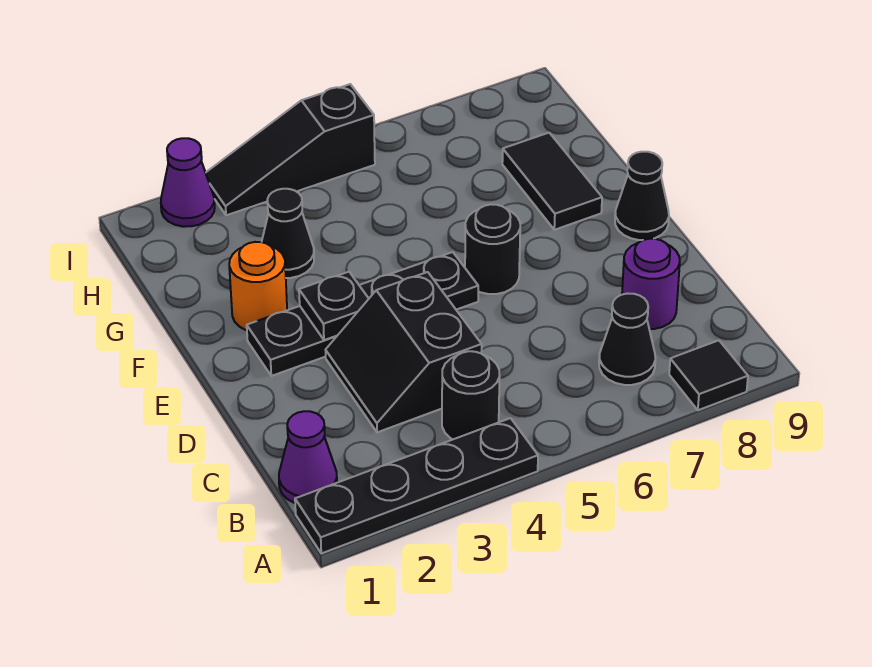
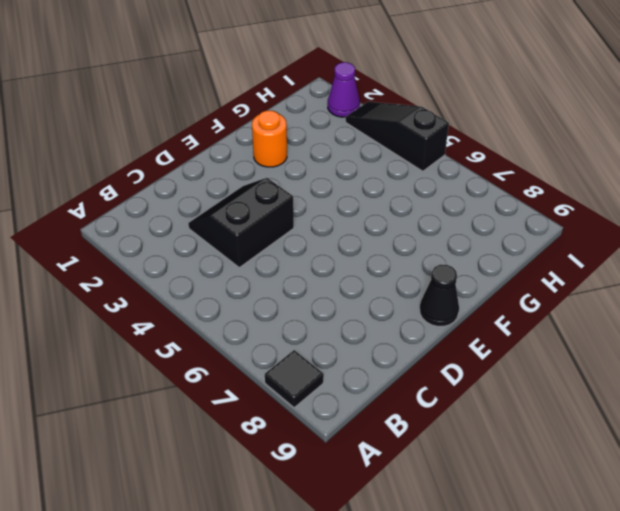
none -> black plate A1:A4 level 1
none -> purple cone B1 level 1
none -> black round brick B4 level 1

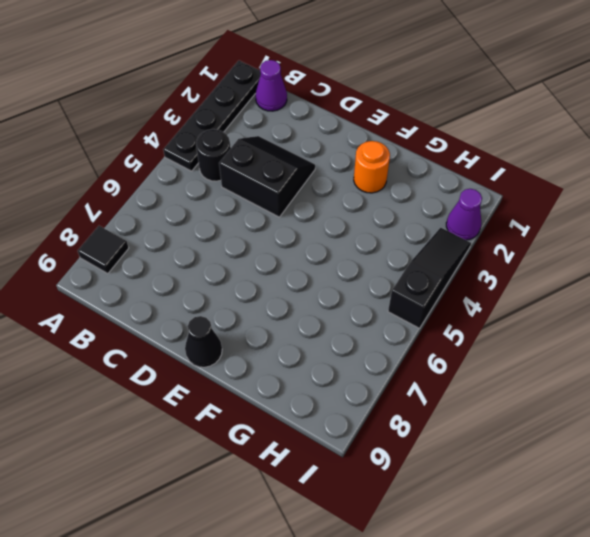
none -> black cone B7 level 1
none -> purple round brick C8 level 1
none -> black plate E2:E5 level 1

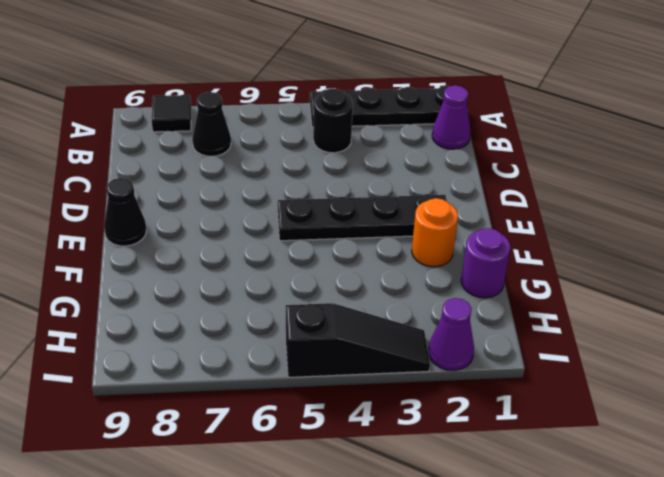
purple round brick G1 level 1 -> purple round brick C8 level 1
none -> black slope C3:D4 level 1 top 4
none -> black round brick E6 level 1
none -> black tile F8:G8 level 1

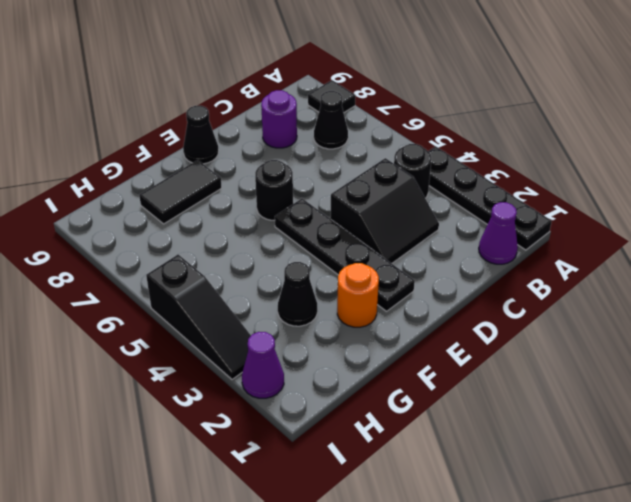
none -> black plate E3 level 2

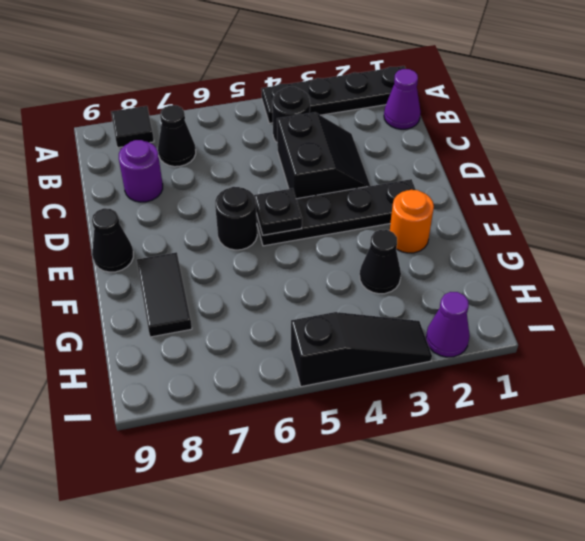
black plate E5 level 2 -> black plate E3 level 2

